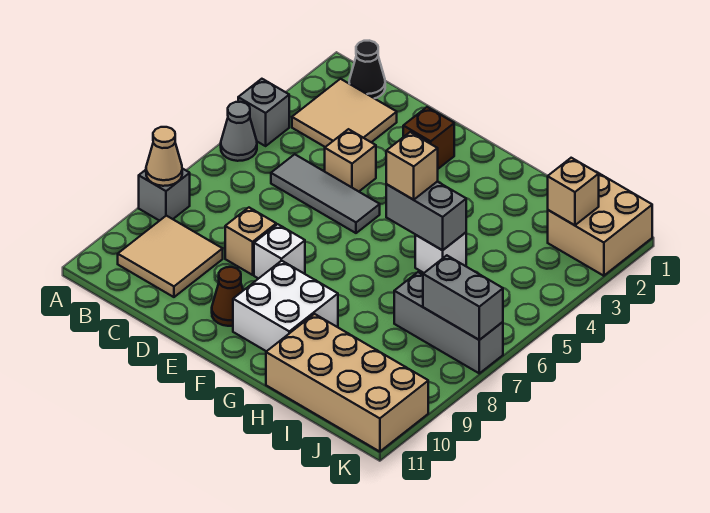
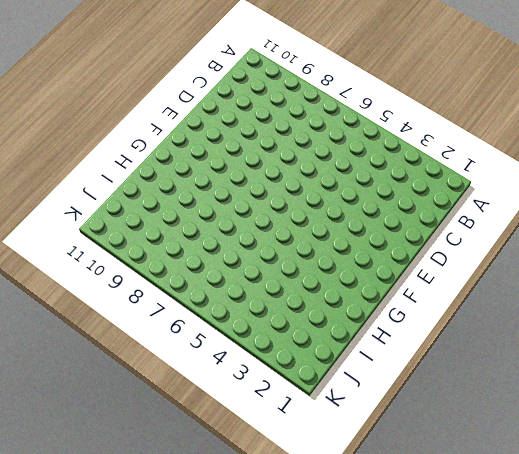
none -> grey brick A4 level 1
none -> grey cone A5 level 1
none -> grey brick A8 level 1

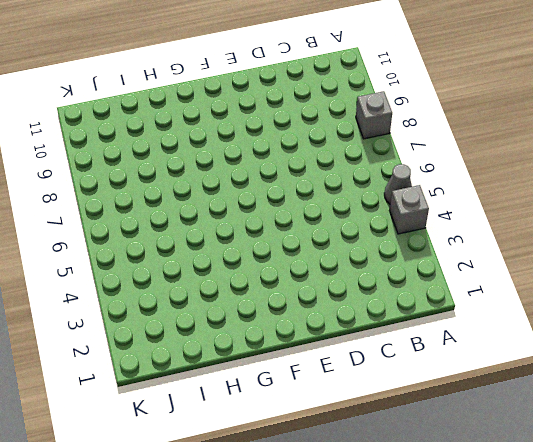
none -> black cone B1 level 1
none -> tan tile B2:C3 level 1
none -> tan tile B9:C10 level 1

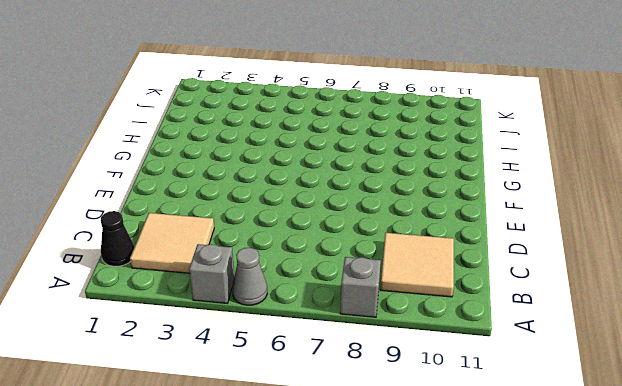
none -> grey tile C5:E5 level 1
none -> tan brick D4 level 1
none -> tan brick D8 level 1

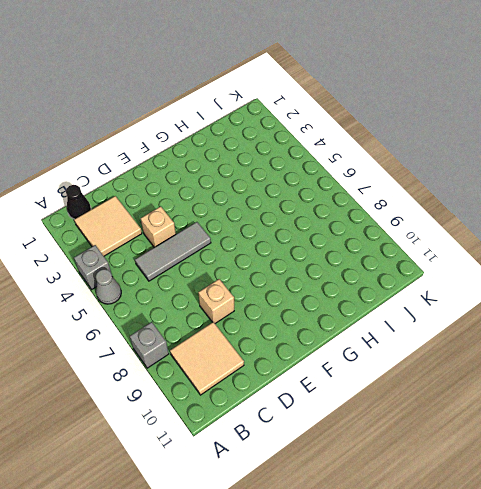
none -> brown brick E2 level 1
none -> white brick E8 level 1
none -> brown cone E10 level 1

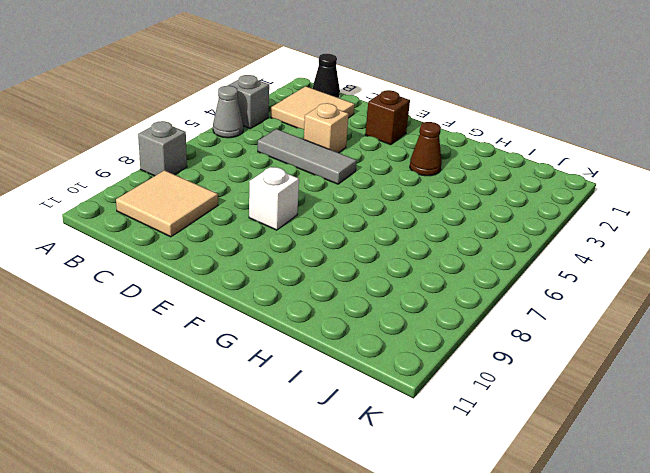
brown cone G3 level 1 -> brown cone E10 level 1
none -> tan brick D8 level 1
none -> white brick F9:G10 level 1
none -> white brick H5 level 1

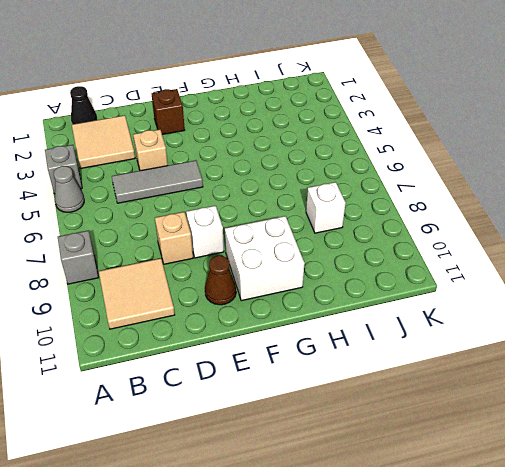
white brick I8 level 1 -> white brick H5 level 1
none -> tan brick H10:K11 level 1
none -> grey brick I7:K7 level 1
none -> tan brick J1:K2 level 1

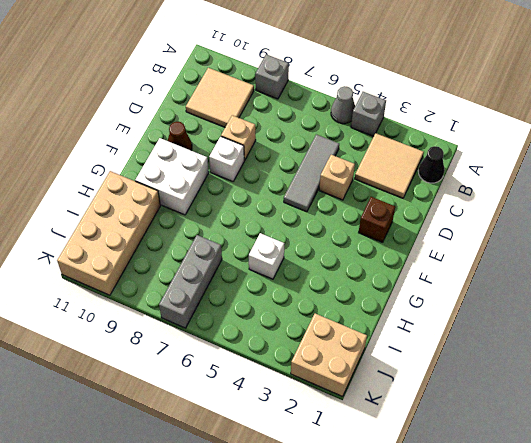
none -> tan cone A8 level 2
none -> grey brick G5:H5 level 2
none -> tan brick J2 level 2

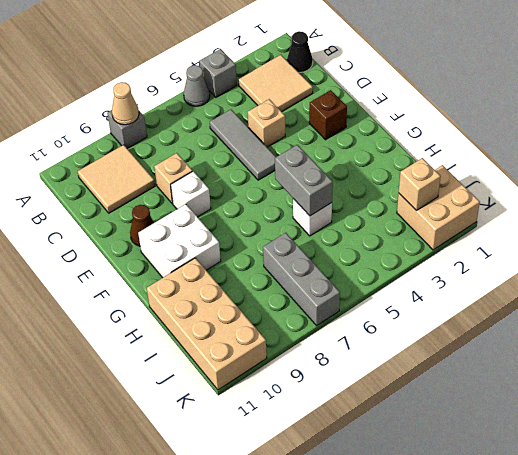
none -> grey brick J7:K7 level 2
none -> tan brick G5 level 3

